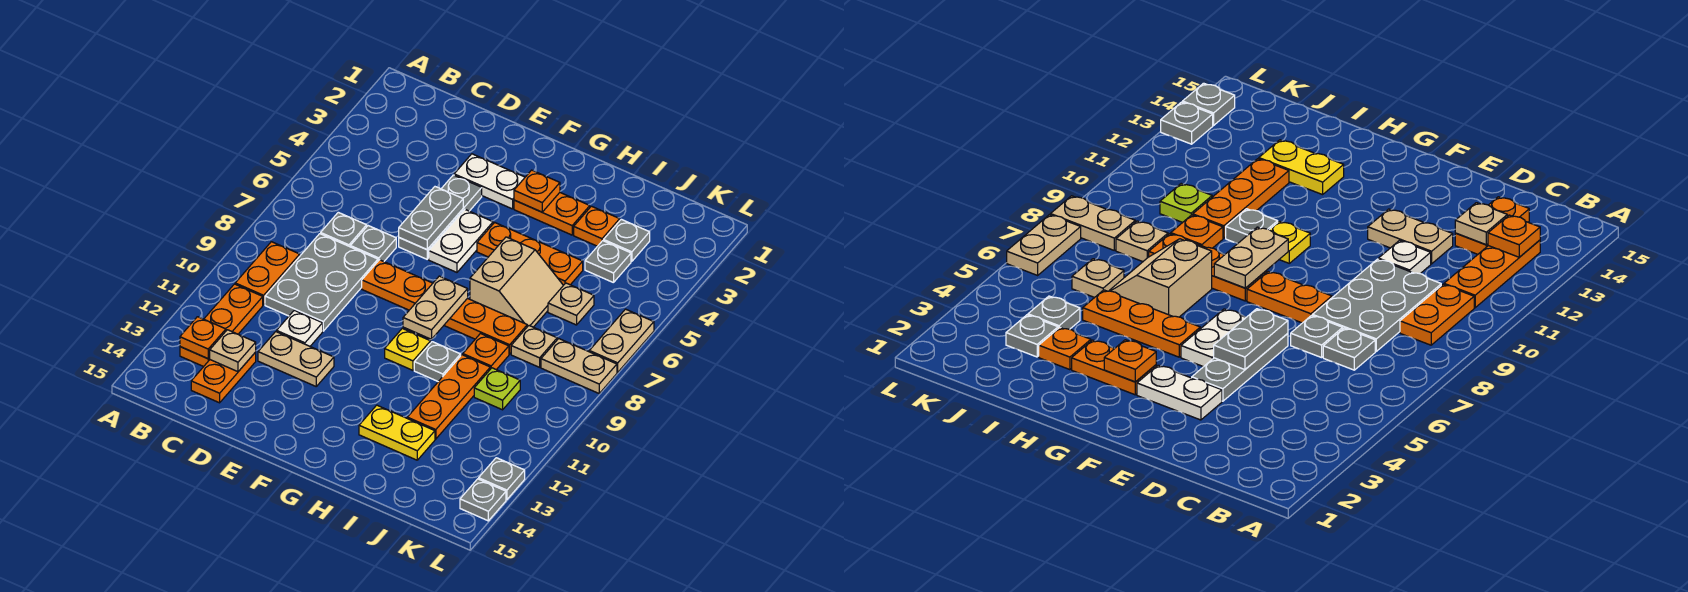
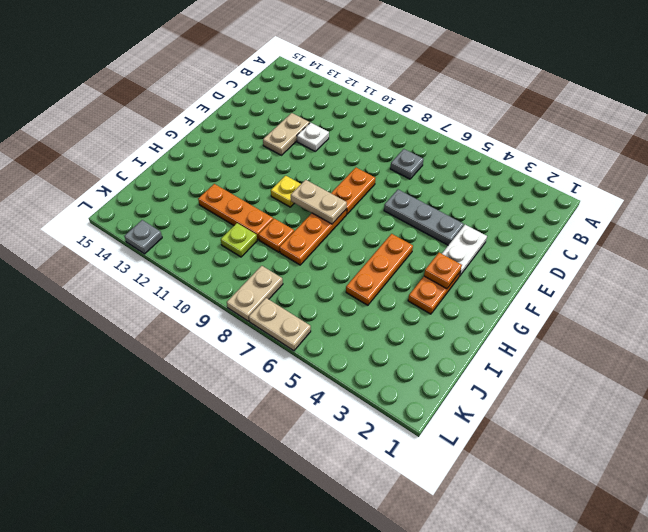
none -> orange plate B9:B10 level 1
none -> orange plate B11:B13 level 1
none -> grey plate C8:D10 level 1
none -> orange plate C13:C14 level 1

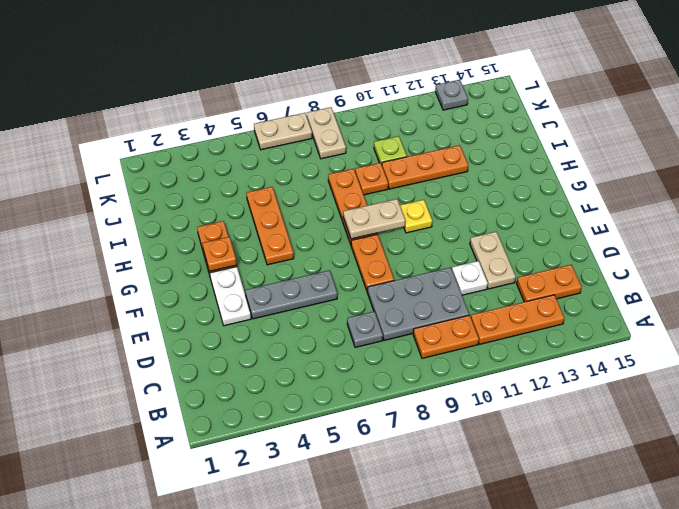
none -> grey plate D7 level 1
none -> white plate F5:F6 level 1
none -> tan slope H6:I7 level 1 top H
none -> grey plate H10 level 1

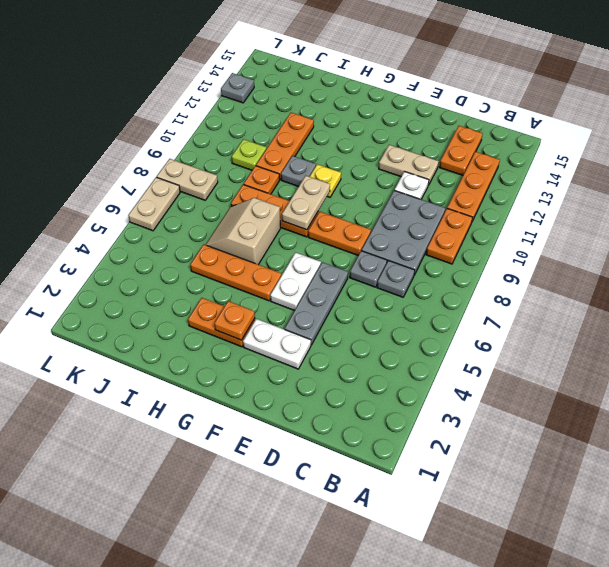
none -> yellow plate H13:I13 level 1
none -> orange plate I3 level 1
none -> grey plate J3 level 1
none -> grey plate J4 level 1

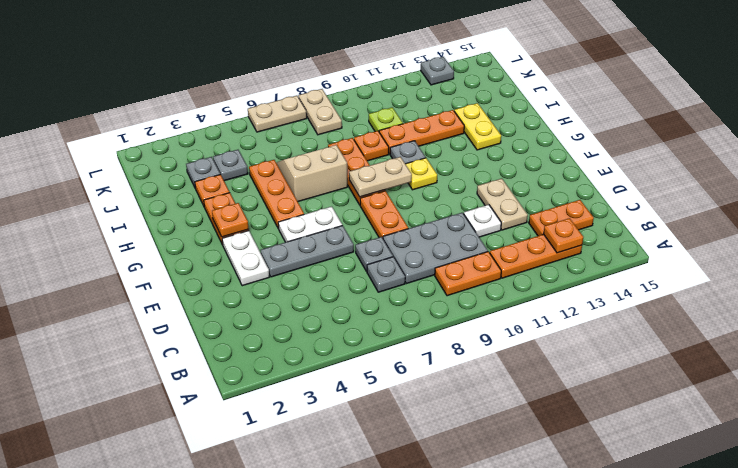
none -> tan plate J6 level 1
none -> tan plate J8 level 1
none -> grey plate L14 level 1
none -> tan plate C13 level 2

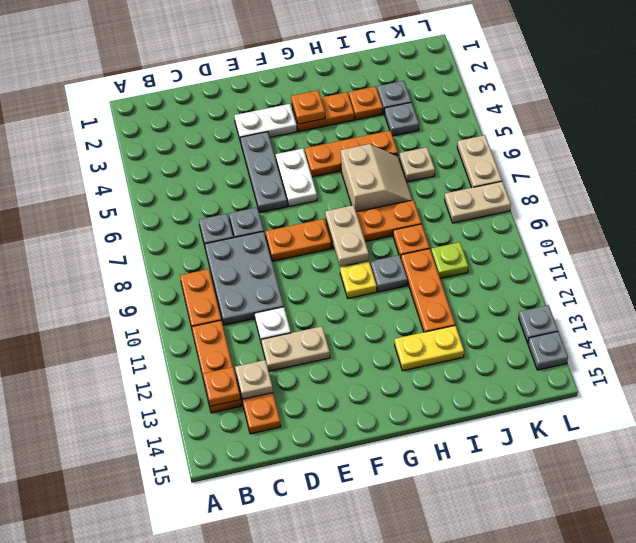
none -> tan plate J8 level 1
none -> grey plate E5:E6 level 2

